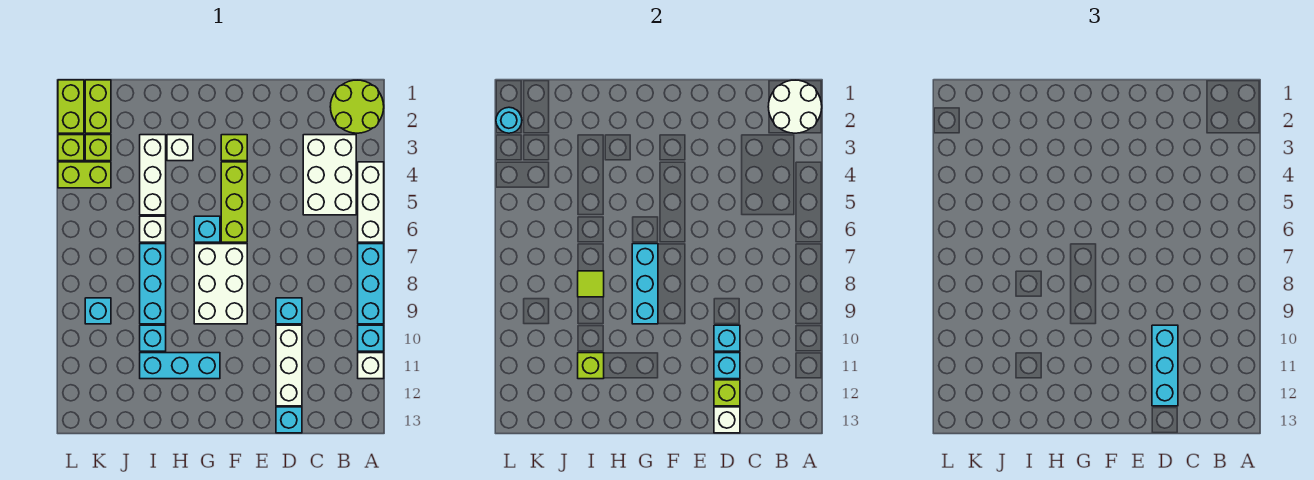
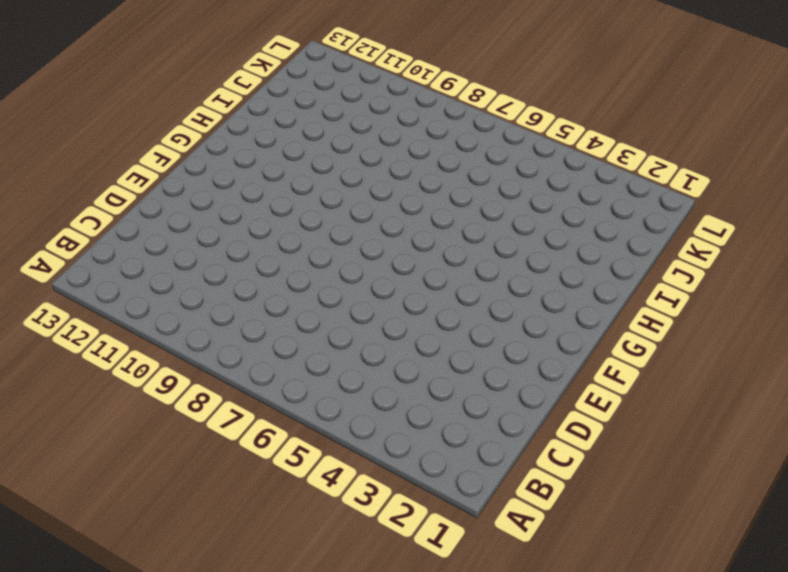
none -> lime round brick A1:B2 level 1
none -> white brick A4:A6 level 1
none -> cyan brick A7:A9 level 1
none -> cyan brick A10 level 1

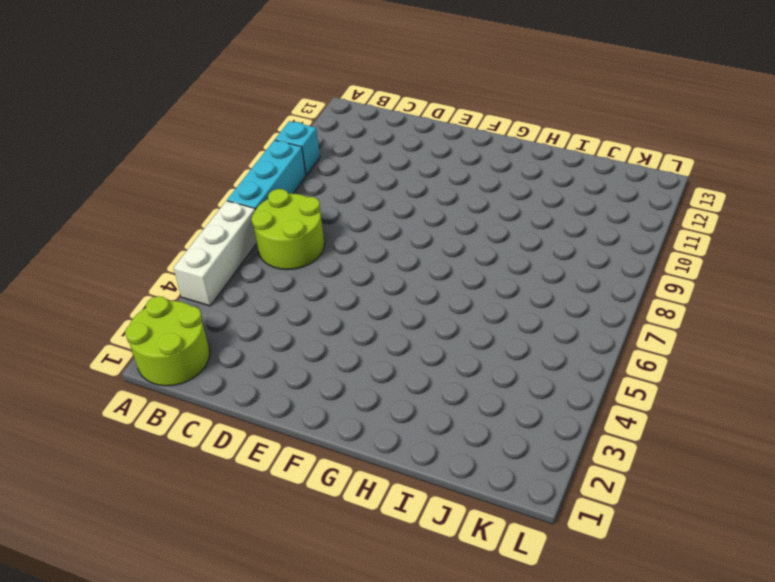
lime round brick B6:C7 level 1 -> none
none -> white brick A11 level 1
none -> white brick B3:C5 level 1
none -> cyan brick D9 level 1
none -> white brick D10:D12 level 1

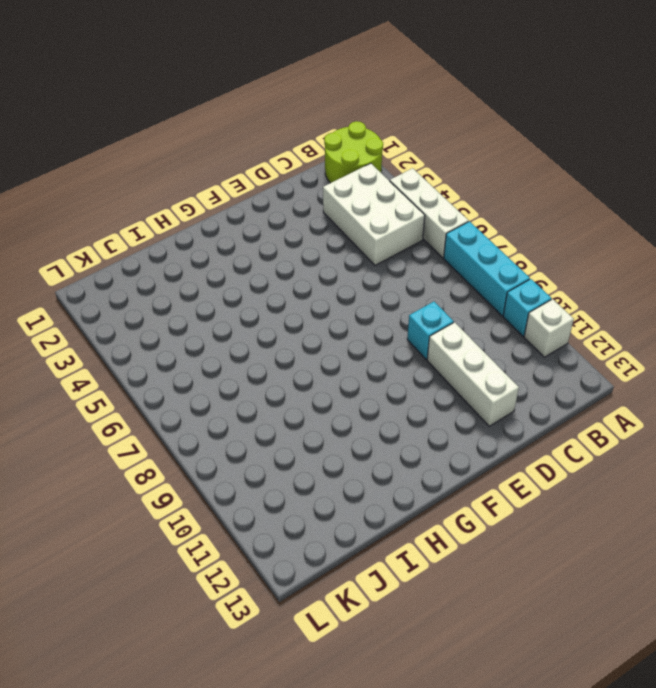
none -> cyan brick D13 level 1
none -> lime brick F3 level 1
none -> lime brick F4:F6 level 1
none -> white brick F7:G9 level 1

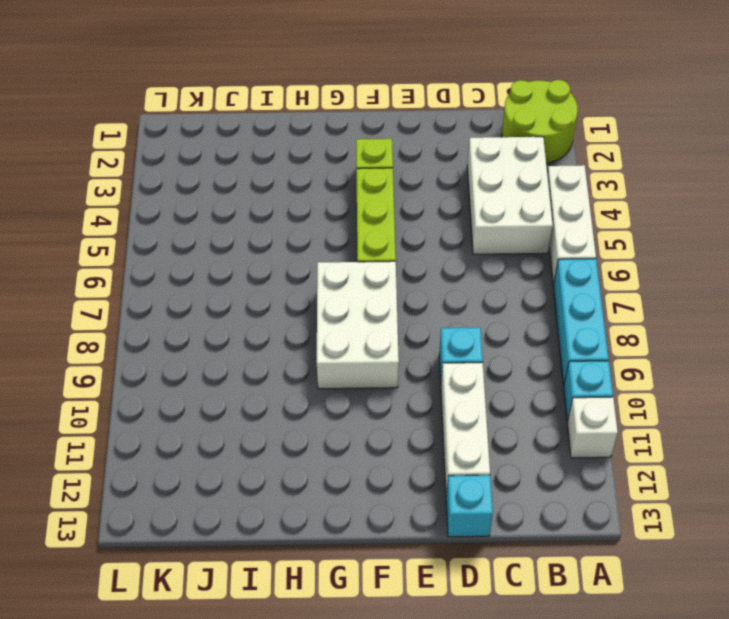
none -> cyan brick G6 level 1
none -> cyan brick G11:I11 level 1
none -> white brick H3 level 1
none -> white brick I3:I5 level 1

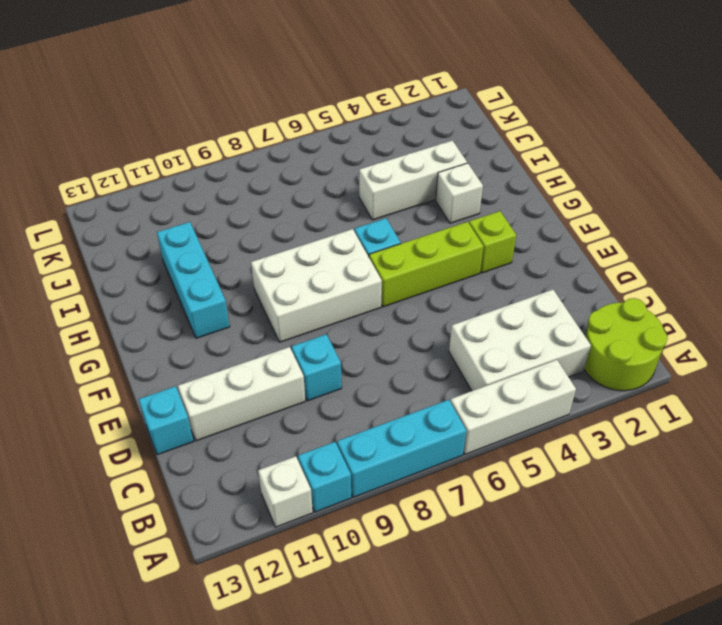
none -> white brick I6 level 1
none -> cyan brick I7:I9 level 1
none -> cyan brick I10 level 1
none -> lime brick K1:K2 level 1

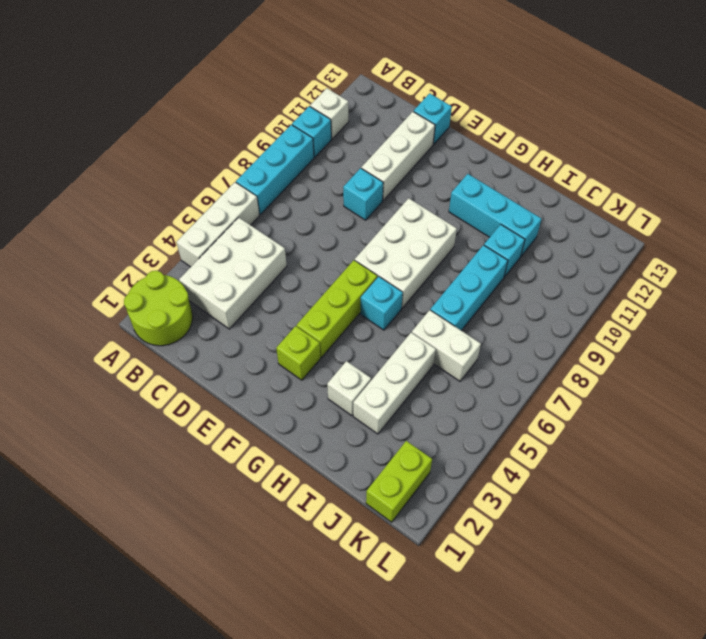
white brick I6:J6 level 1 -> white brick I6 level 1
none -> lime brick K3 level 1
none -> lime brick K4:L4 level 1
none -> cyan brick K9 level 1
none -> lime brick L1:L2 level 1

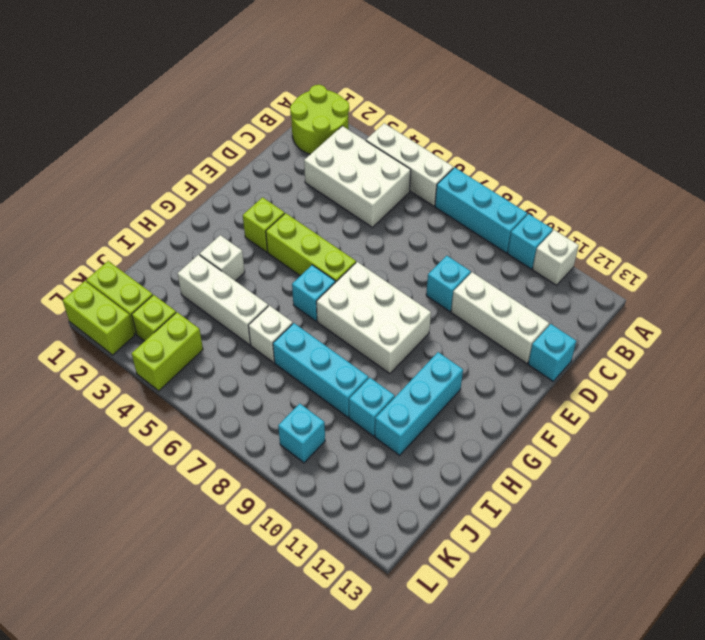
none -> lime brick L3 level 1
none -> white round brick A1:B2 level 2
none -> cyan brick D10 level 2
none -> cyan brick D11 level 2

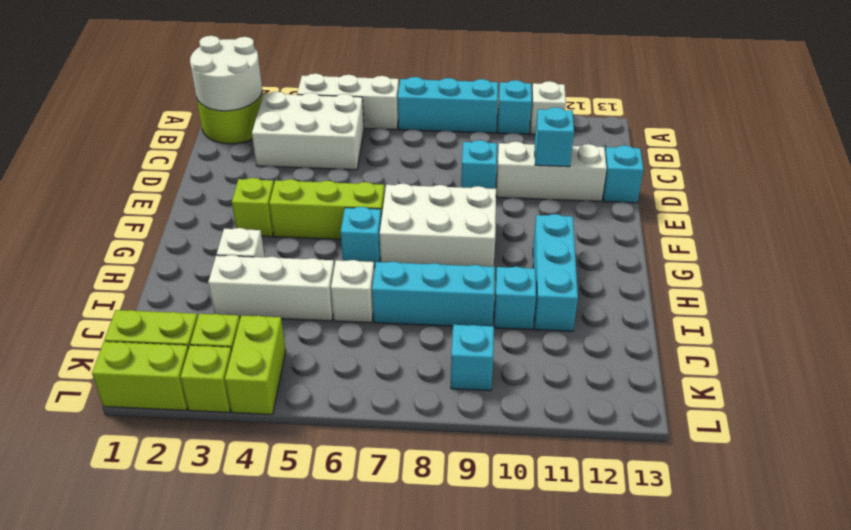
none -> cyan brick D10 level 2
none -> lime brick D12 level 2
none -> white brick D13 level 2
none -> cyan brick G7:G9 level 2

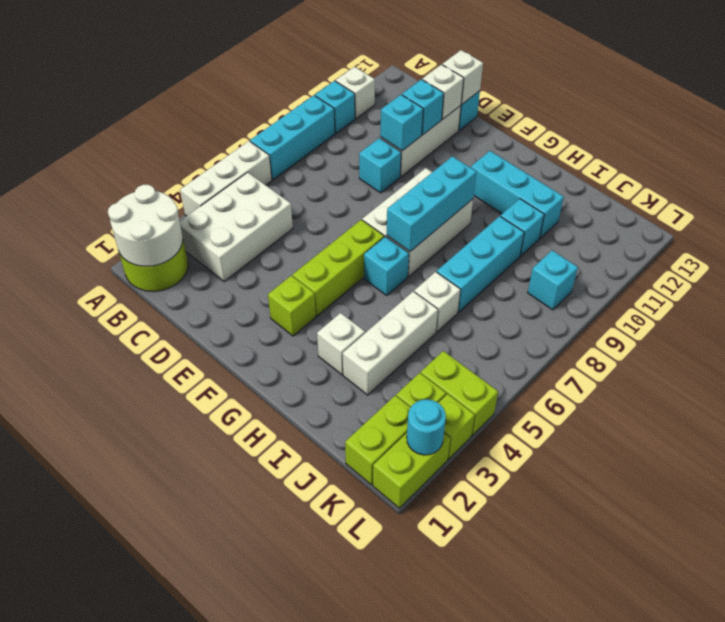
white brick D12 level 2 -> lime brick D12 level 2
none -> lime tile I8 level 2
none -> lime brick I11 level 2
none -> cyan brick D10:D12 level 3

